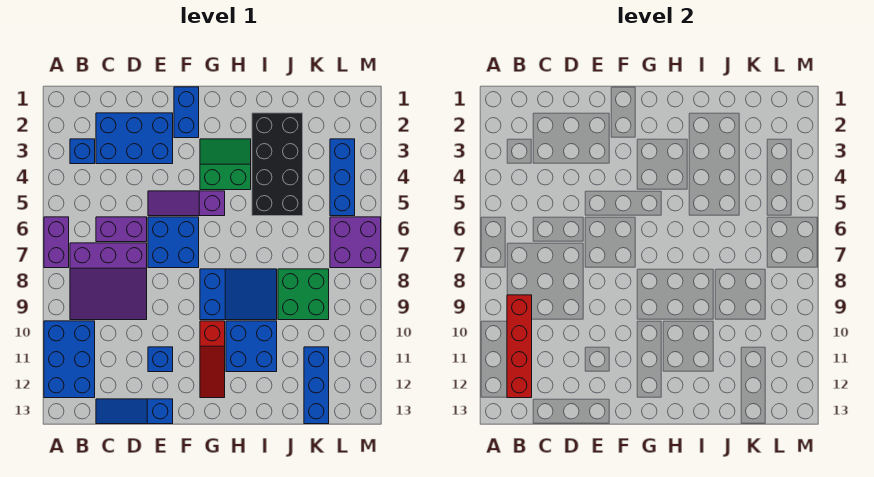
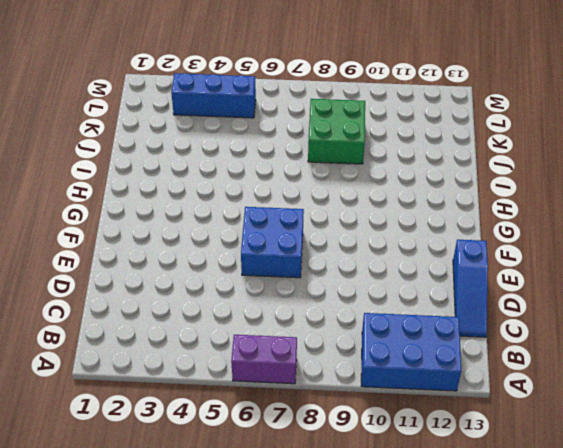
none -> blue brick B3 level 1
none -> purple slope B7:D9 level 1 top 7
none -> blue brick C2:E3 level 1

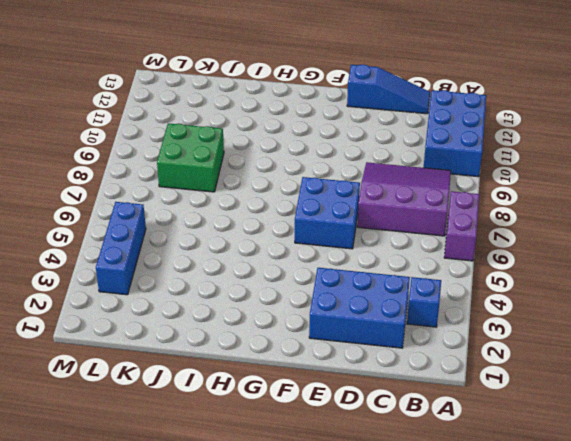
none -> purple brick C6:D6 level 1
none -> purple slope E5:G5 level 1 top G
none -> blue brick E11 level 1

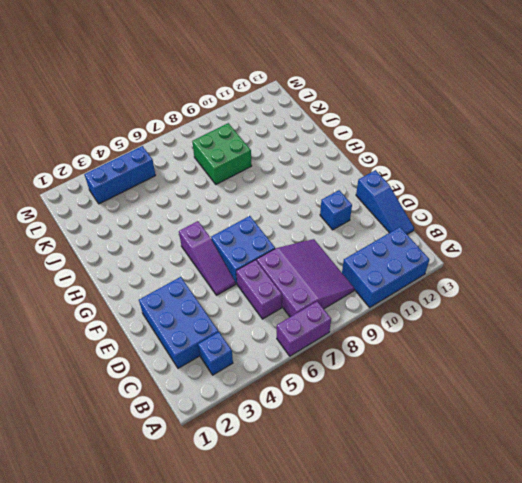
none -> blue brick F1:F2 level 1
none -> green slope G3:H4 level 1 top 4
none -> blue slope G8:I9 level 1 top G

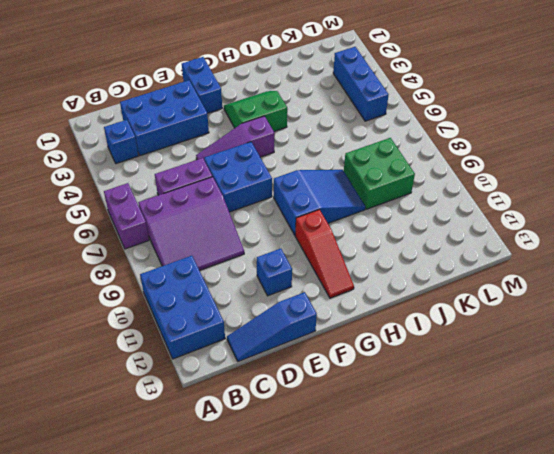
none -> blue brick H10:I11 level 1
none -> black brick I2:J5 level 1
none -> blue brick K11:K13 level 1

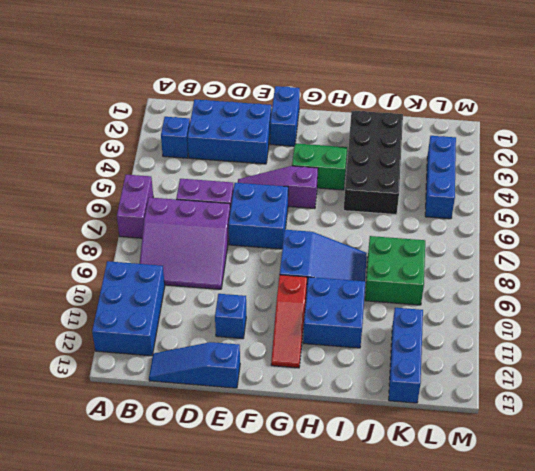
none -> purple brick L6:M7 level 1
none -> red brick B9:B12 level 2

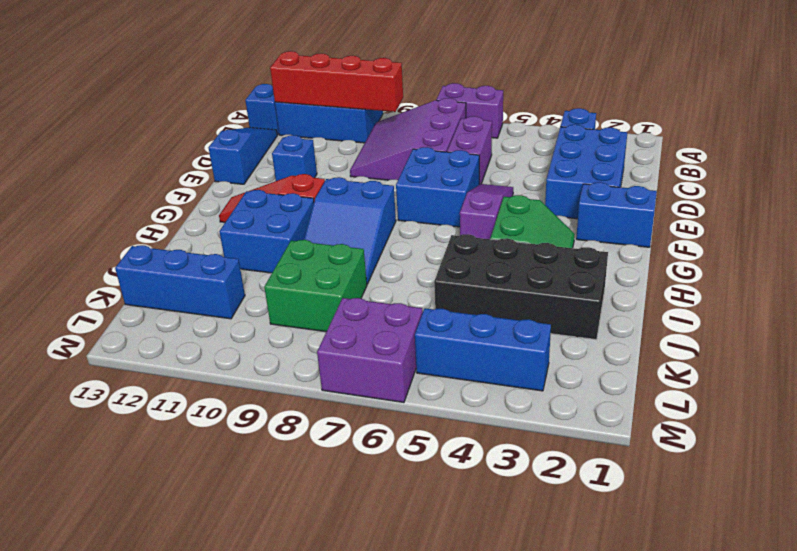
blue brick B13 level 1 -> none

